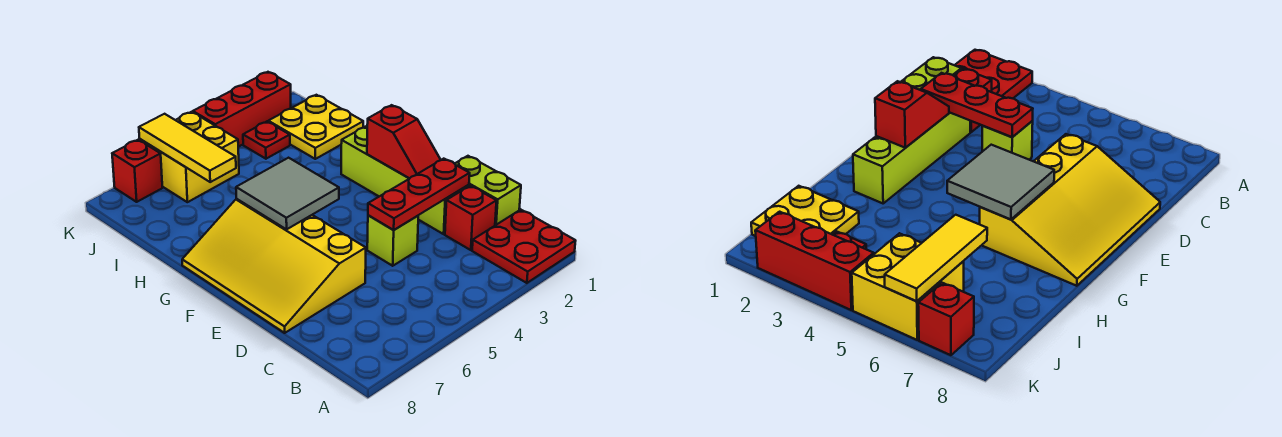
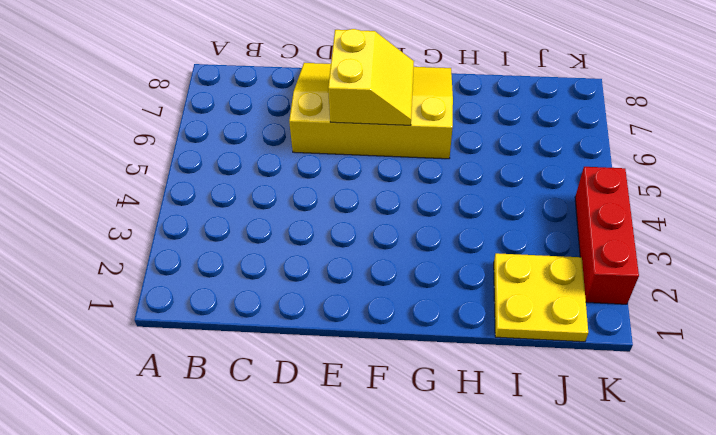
yellow slope E6:F7 level 2 top E -> grey tile F5:G6 level 2
none -> red plate A1:B2 level 1
none -> lime brick C1:D1 level 1
none -> red brick C2 level 1

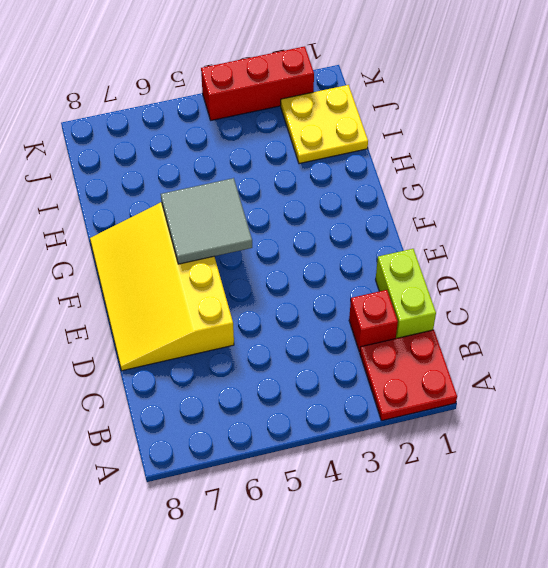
none -> lime brick D2:G2 level 1
none -> lime brick D4 level 1
none -> red plate J3 level 1

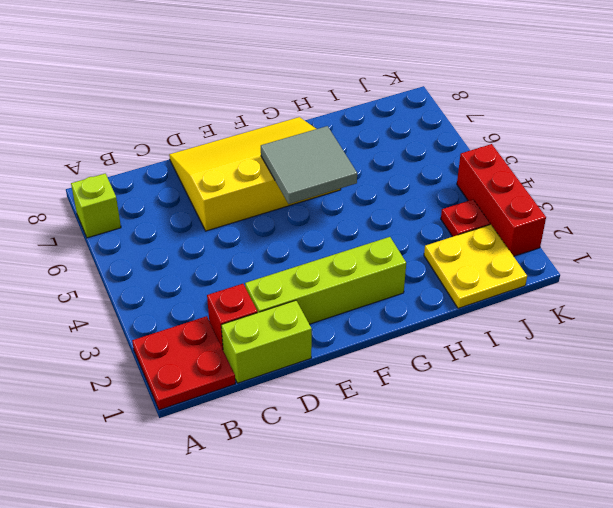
lime brick A7 level 1 -> lime brick D4 level 1
none -> yellow brick J5:K6 level 1
none -> red brick K7 level 1
none -> red plate D2:D4 level 2

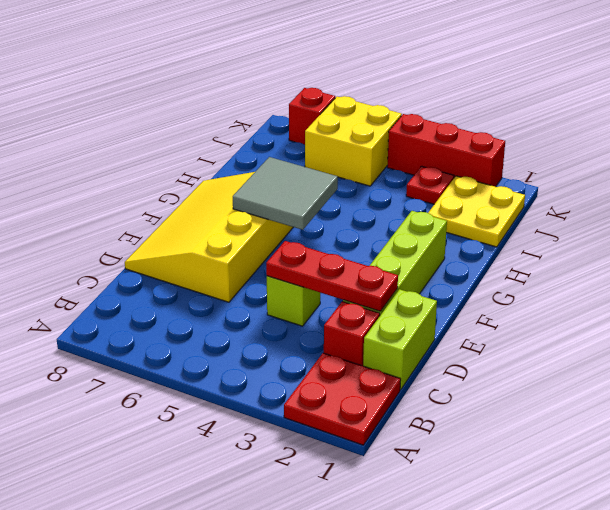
none -> red slope E2:F2 level 2 top F
none -> yellow tile I6:K6 level 2

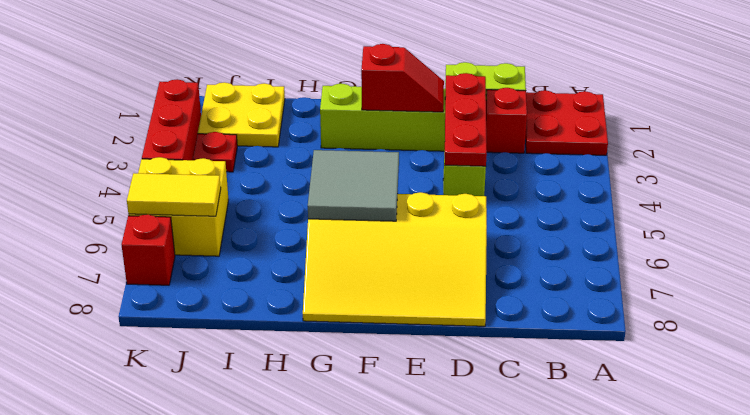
yellow tile J6:K6 level 2 -> yellow tile I6:K6 level 2

